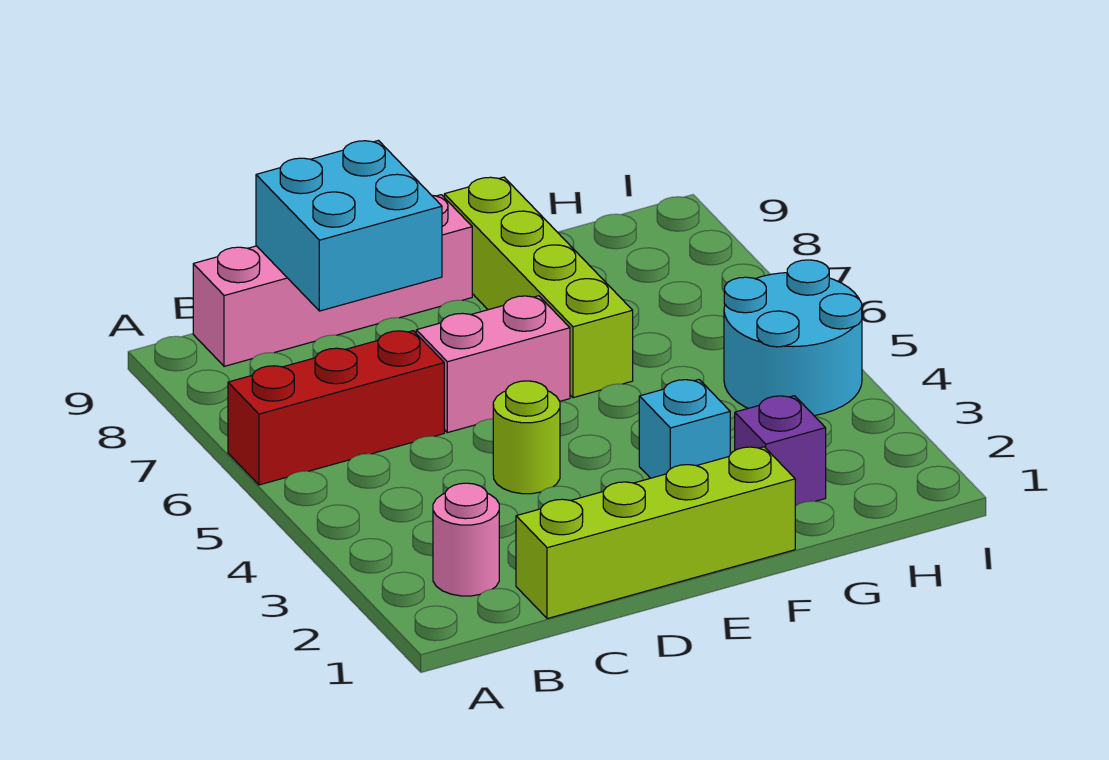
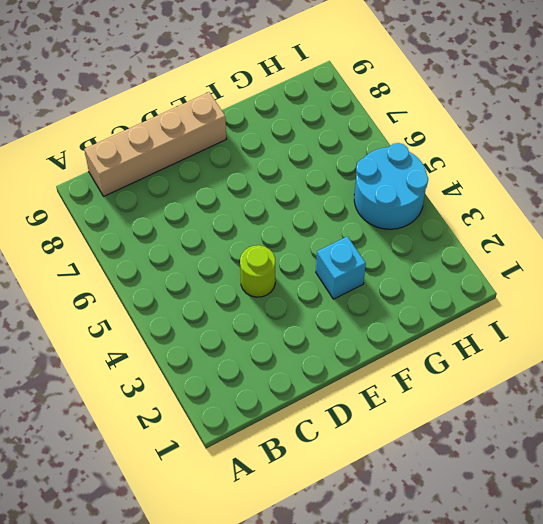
tan brick B9:E9 level 1 -> pink brick B9:E9 level 1
none -> red brick A6:C6 level 1
none -> pink round brick B2 level 1

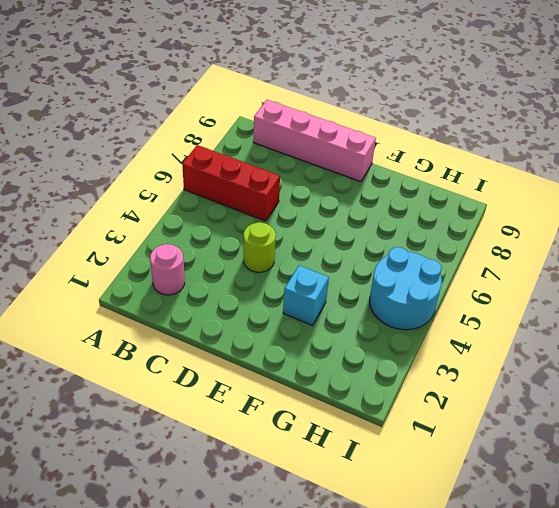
none -> lime brick C1:F1 level 1
none -> pink brick D6:E6 level 1

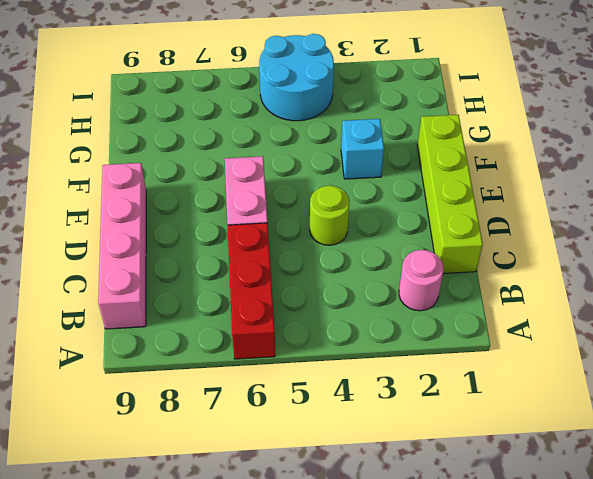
none -> lime brick F6:F9 level 1
none -> purple brick G2 level 1

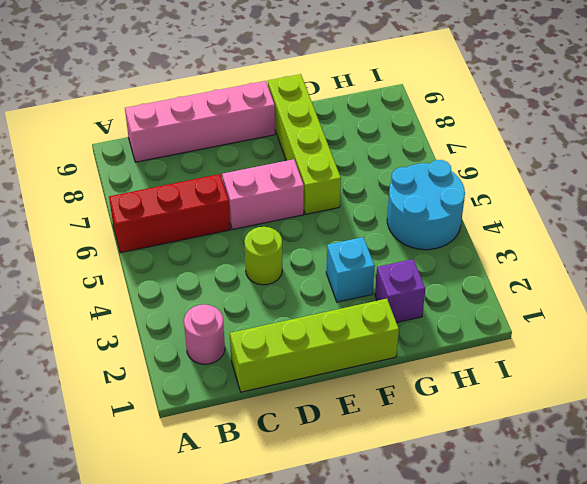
none -> cyan brick C8:D9 level 2

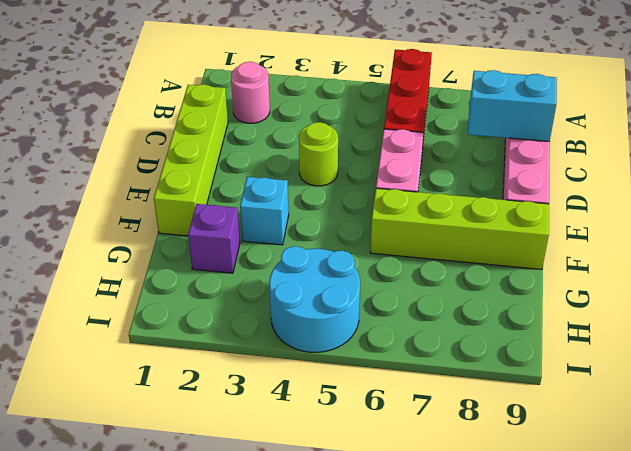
cyan brick C8:C9 level 2 -> cyan brick C8:D9 level 2

